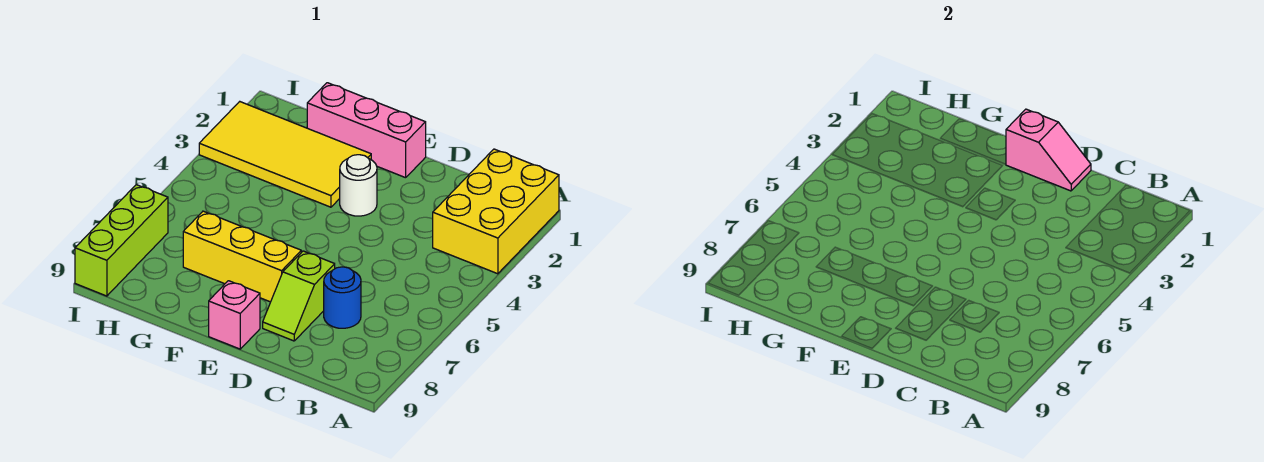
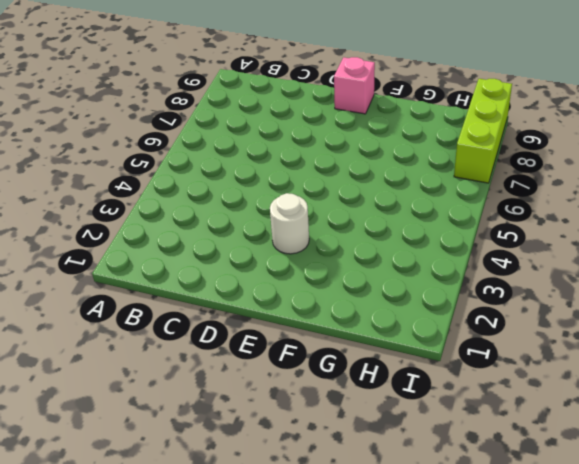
none -> yellow brick A1:B3 level 1
none -> blue round brick C7 level 1

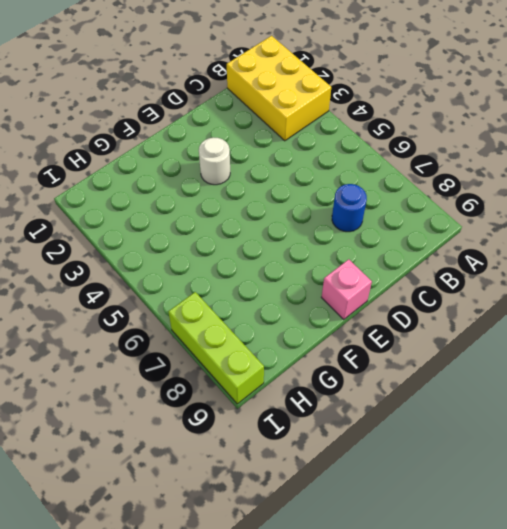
none -> lime slope D7:D8 level 1 top 7
none -> pink brick E1:G1 level 1

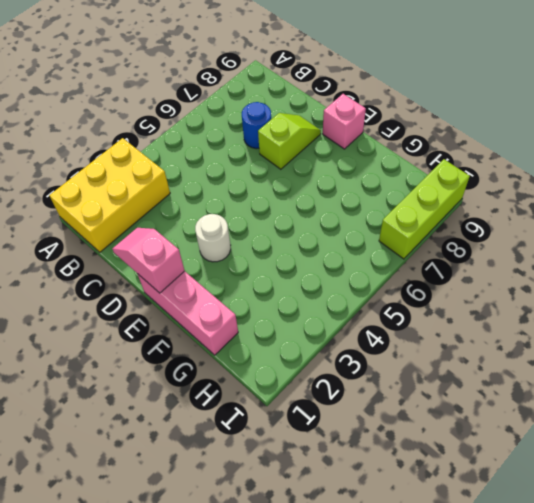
none -> yellow brick E7:G7 level 1
none -> yellow tile F2:I3 level 1

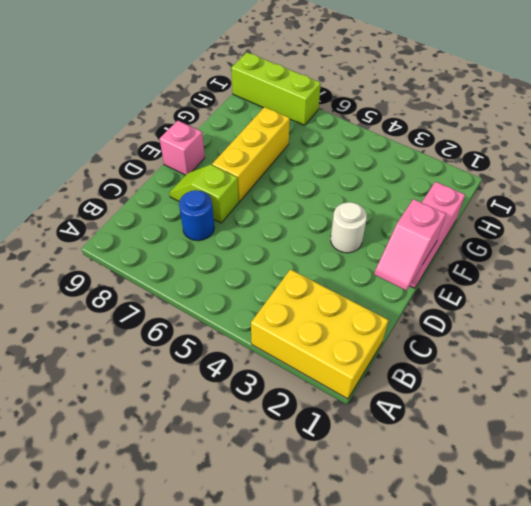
none -> yellow tile F2:I3 level 1

